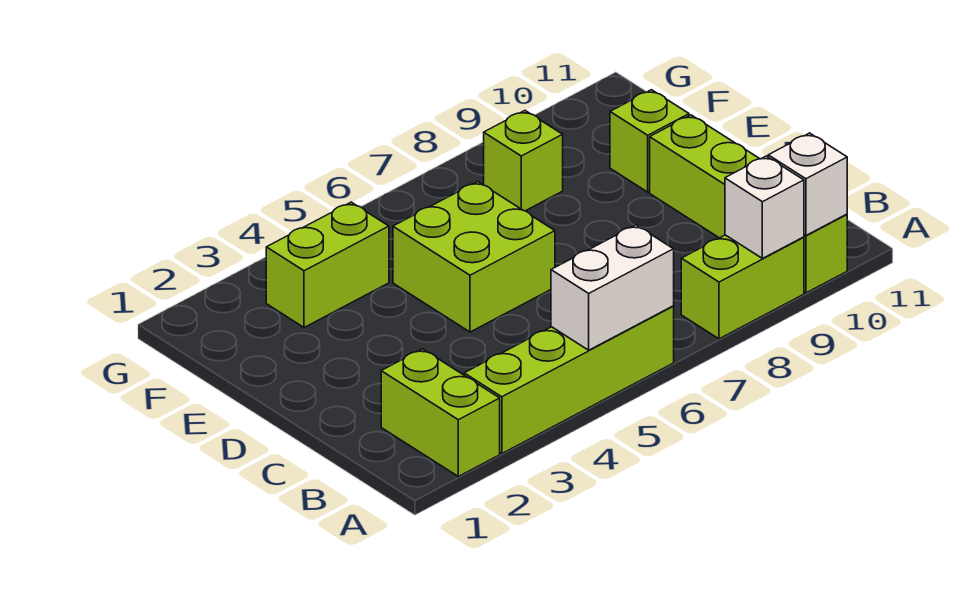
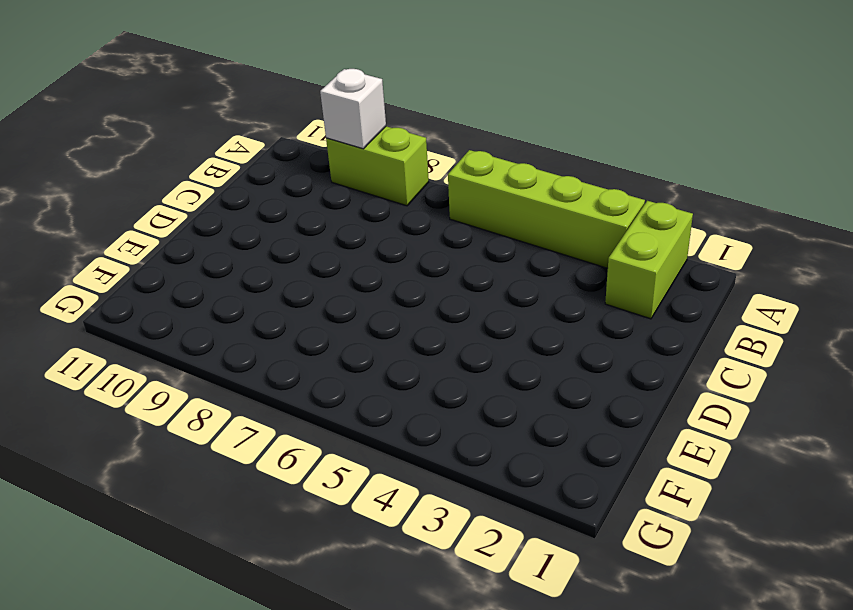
none -> lime brick A10:D10 level 1
none -> lime brick D5:E6 level 1

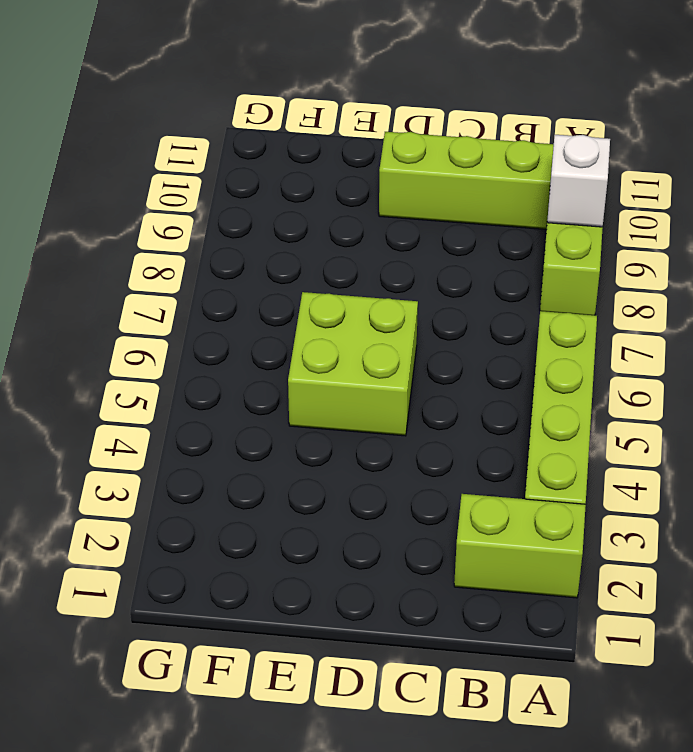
none -> lime brick E10 level 1
none -> lime brick F3:F4 level 1

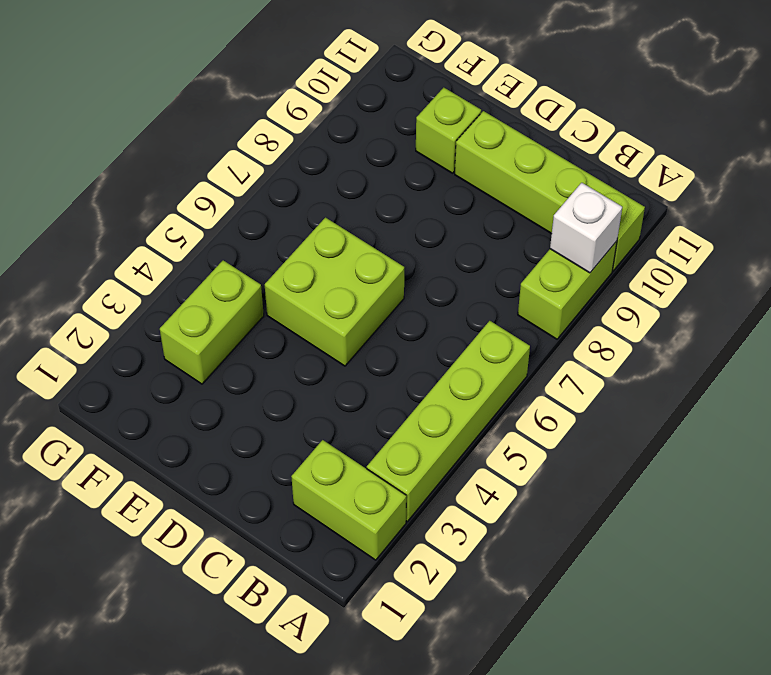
none -> lime brick F8 level 1
none -> white brick A5:A6 level 2

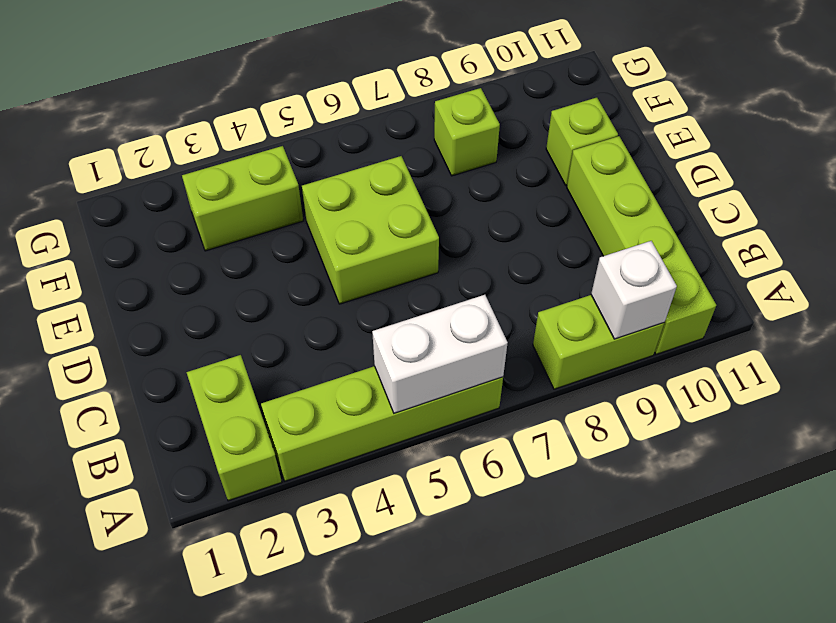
none -> white brick A10 level 2

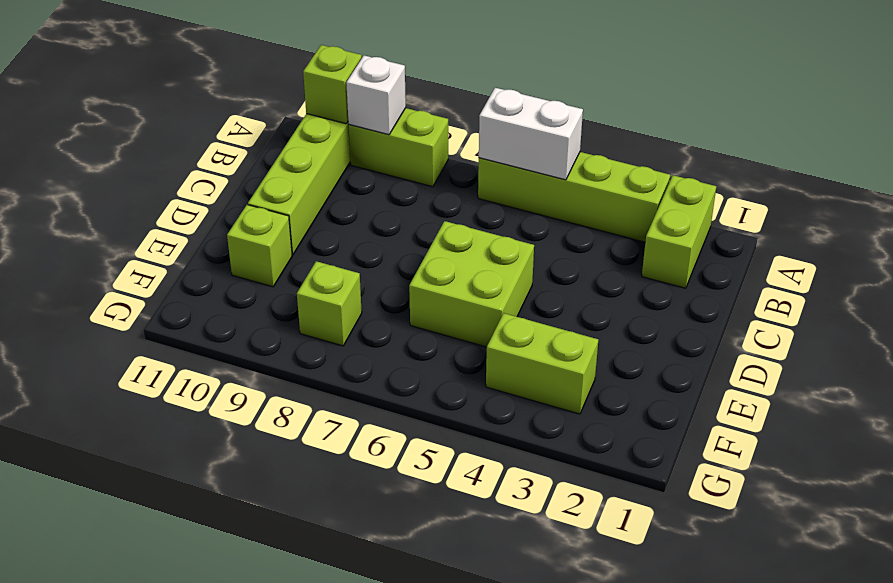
lime brick A10 level 2 -> white brick A10 level 2

